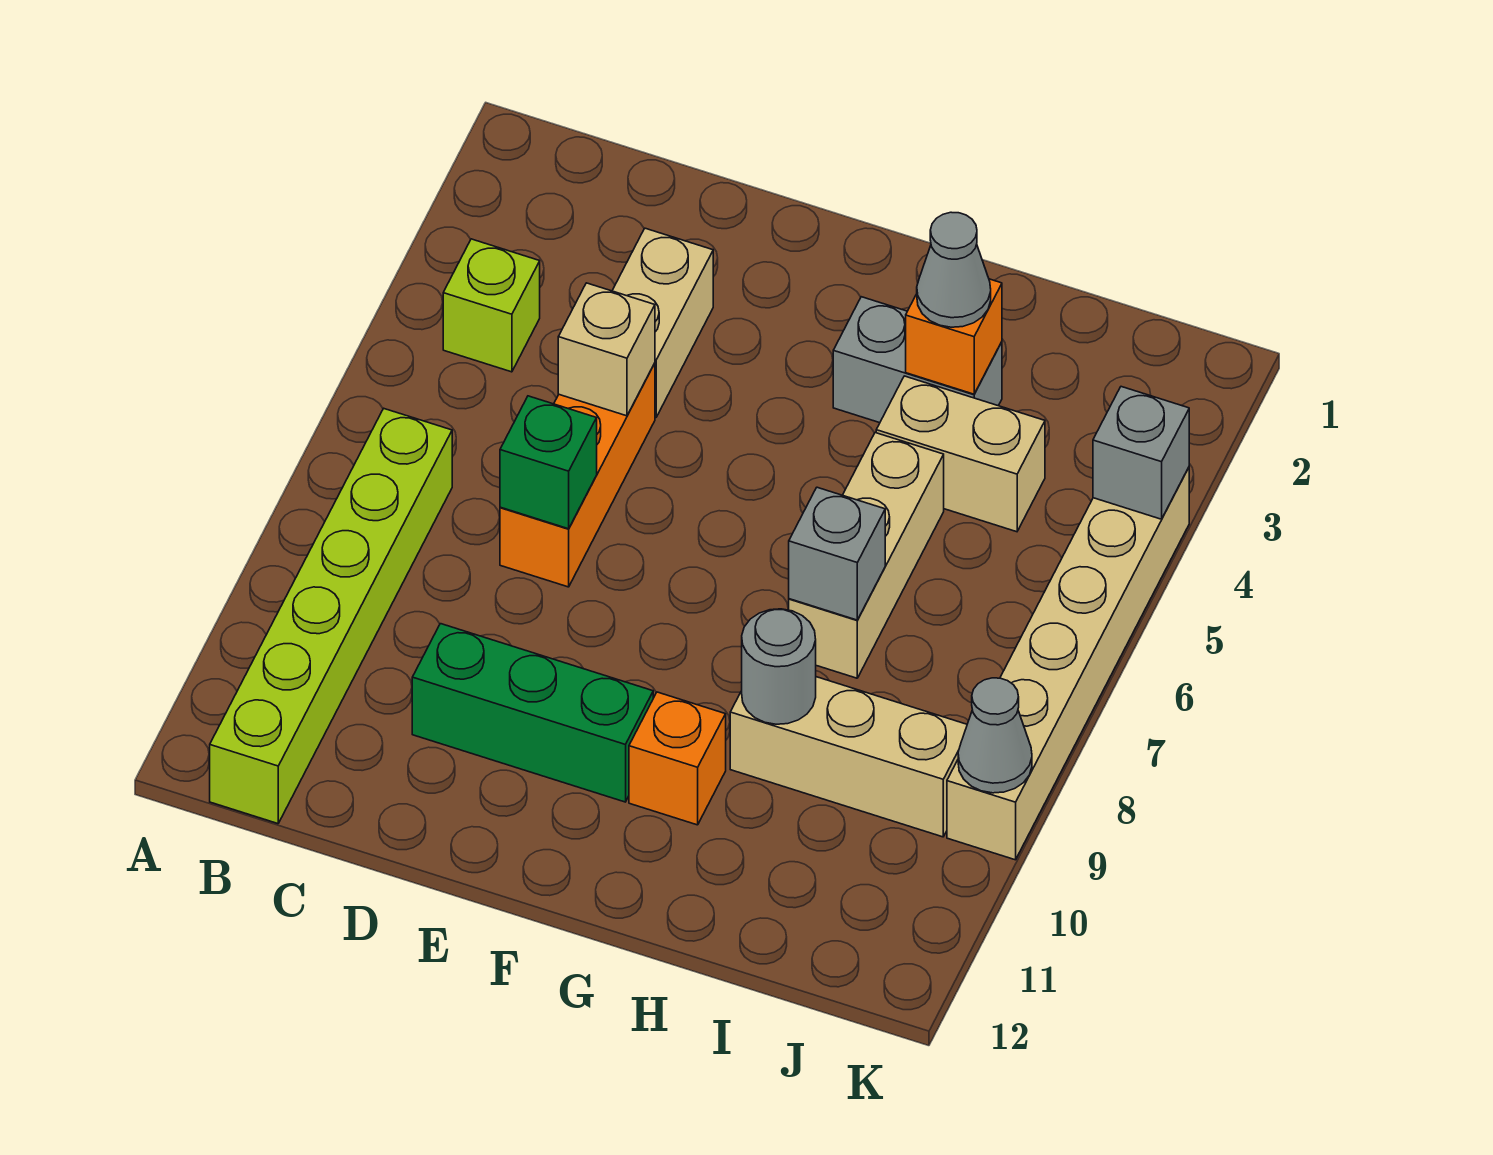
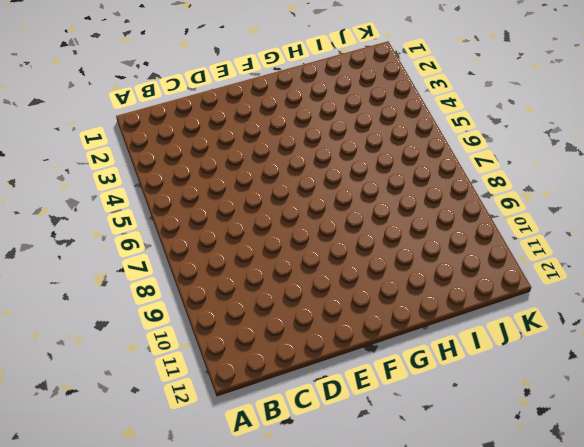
none -> lime brick B4 level 1
none -> lime brick B7:B12 level 1
none -> tan brick D3:D4 level 1

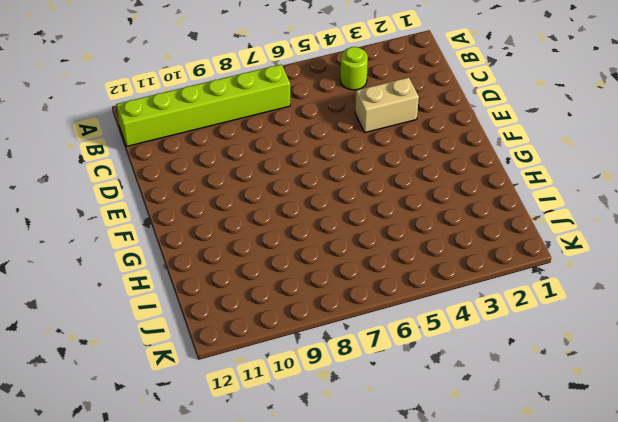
lime round brick B4 level 1 -> lime brick B4 level 1
none -> orange brick D5:D7 level 1
none -> green brick D10:F10 level 1
none -> grey brick G3:H3 level 1

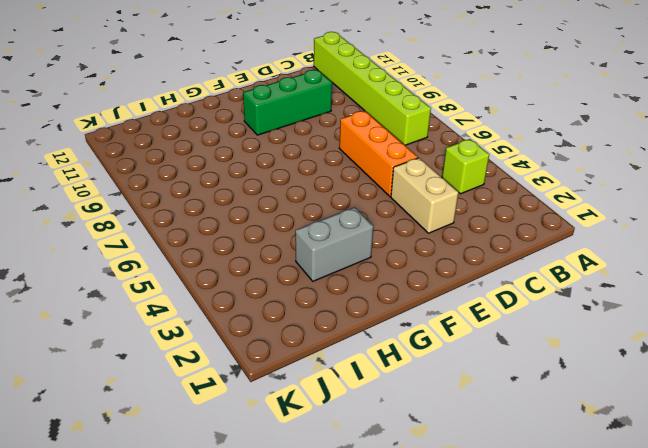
none -> orange brick G10 level 1
none -> tan brick H4:I4 level 1
none -> tan brick H5:H7 level 1

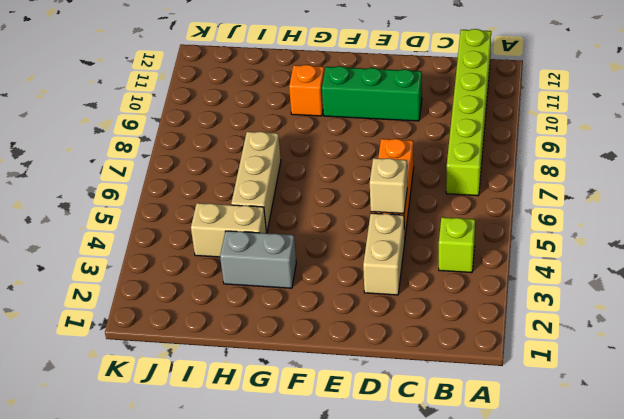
none -> tan brick H9:J9 level 1
none -> tan brick K4:K9 level 1
none -> green brick D7 level 2

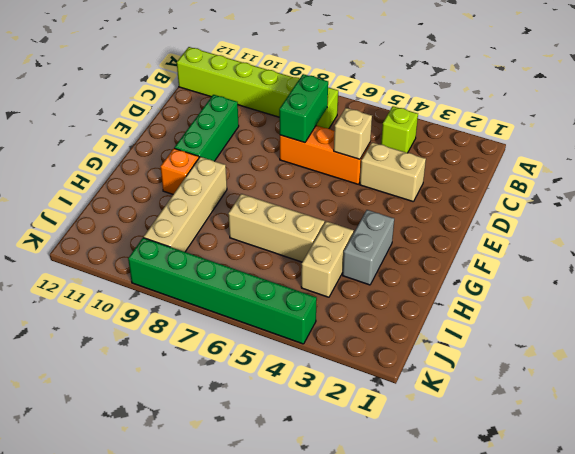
green brick C7:D7 level 2 -> green brick D7 level 2
tan brick G9:J9 level 1 -> tan brick H9:J9 level 1
green brick K4:K9 level 1 -> tan brick K4:K9 level 1
none -> orange brick H3 level 2
none -> grey brick H7 level 2
none -> grey round brick H9 level 2

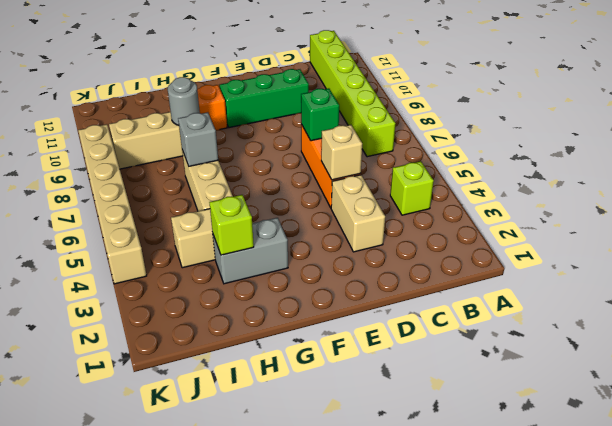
lime brick H3 level 2 -> orange brick H3 level 2
none -> grey brick K4 level 2
none -> grey cone K9 level 2
none -> grey cone H3 level 3

